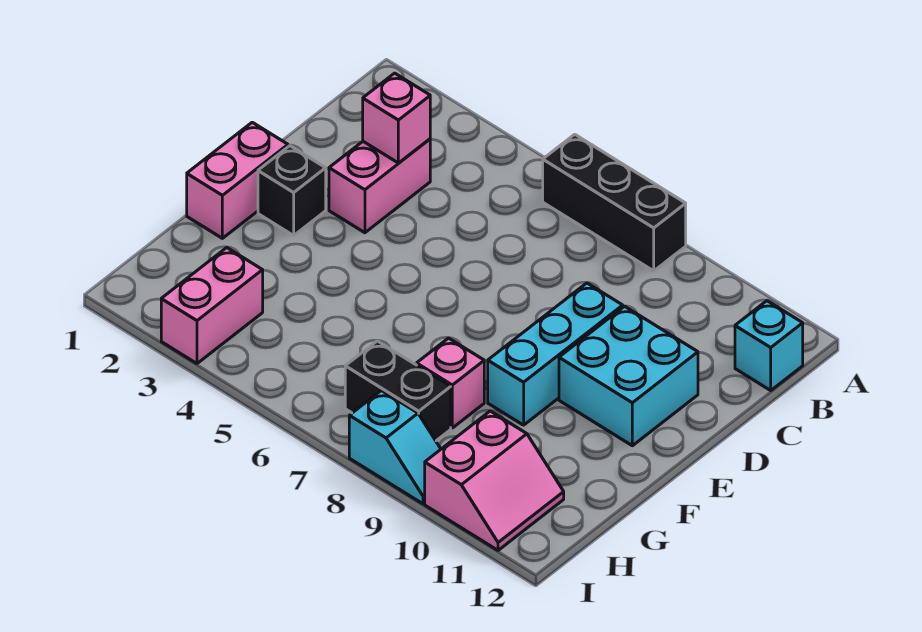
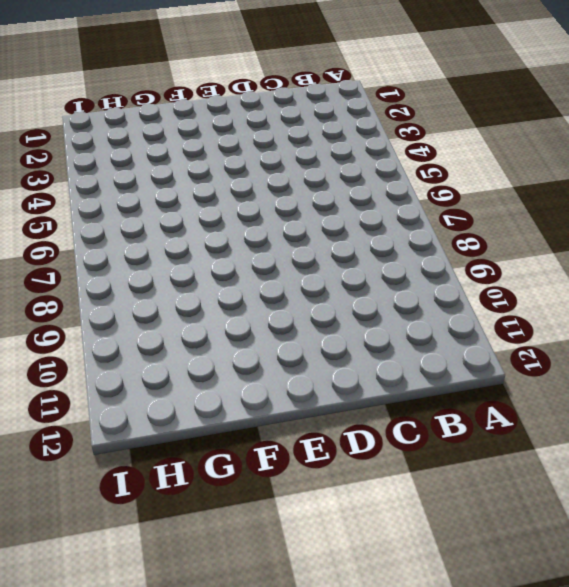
none -> black brick A6:A8 level 1
none -> cyan brick B12 level 1
none -> pink brick C3:D3 level 1

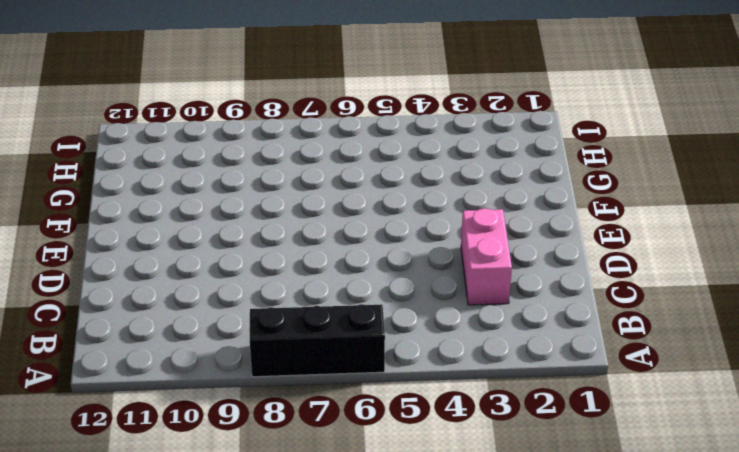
none -> cyan brick B12 level 1
none -> cyan brick D9:F9 level 1
none -> cyan brick D10:E11 level 1

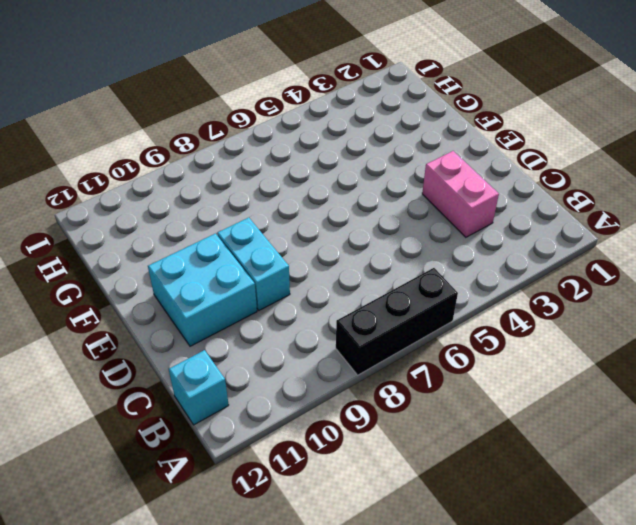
cyan brick D9:E9 level 1 -> cyan brick D9:F9 level 1
none -> pink brick E1:F1 level 1
none -> black brick E2 level 1
none -> pink brick G8 level 1

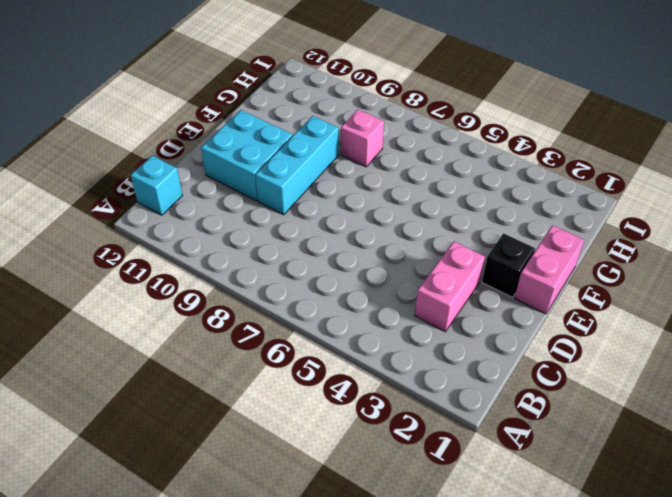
none -> black brick A6:A8 level 1
none -> pink brick H3:I3 level 1
none -> black brick H7:H8 level 1

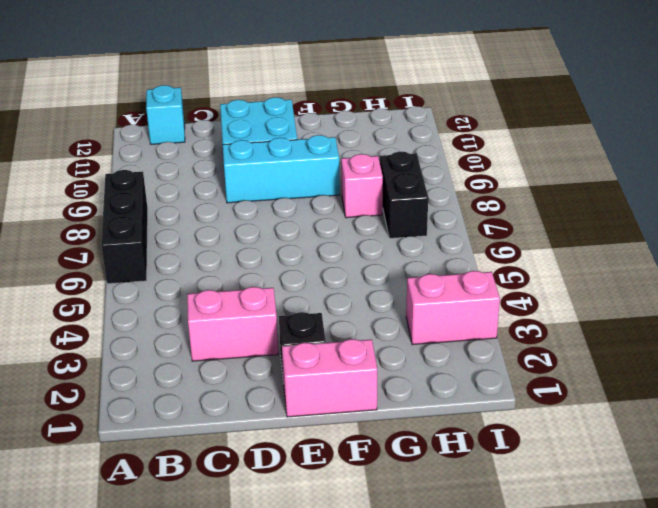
none -> pink slope H10:I11 level 1 top 10
none -> cyan slope I8:I9 level 1 top 8
none -> pink brick C3 level 2

